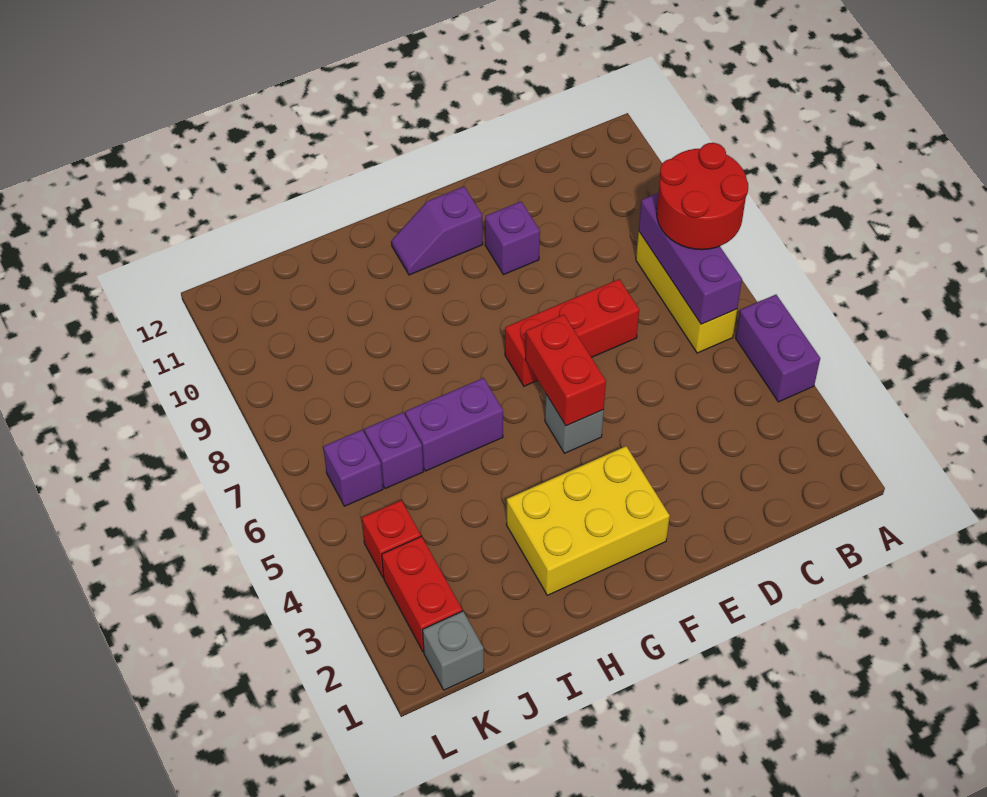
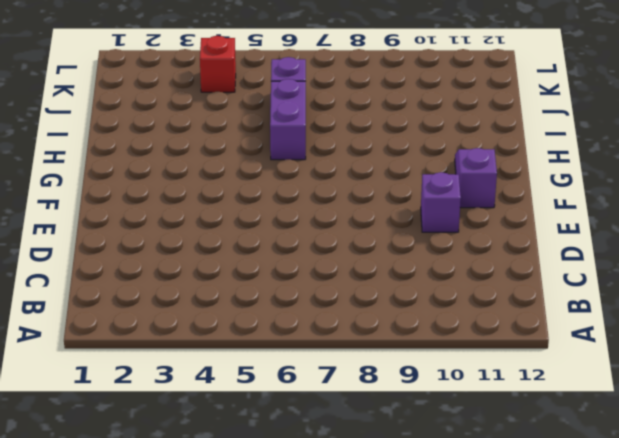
none -> purple brick A4:A5 level 1
none -> yellow brick B6:B8 level 1
none -> red brick D7:F7 level 1

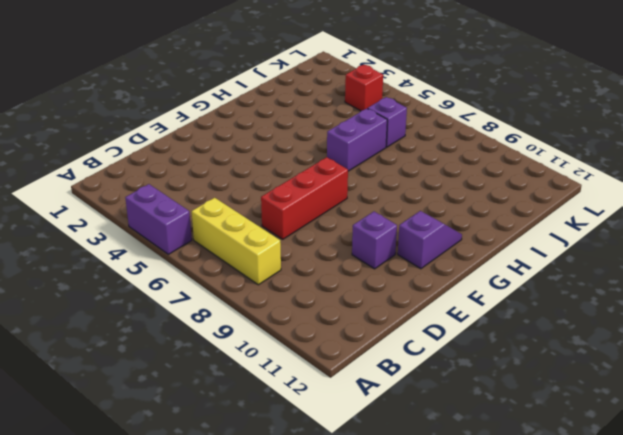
none -> yellow brick F2:H3 level 1
none -> grey brick F5 level 1
none -> grey brick K1 level 1

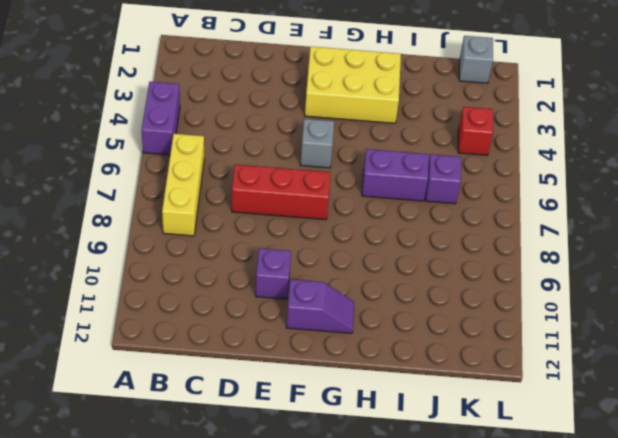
none -> red brick K2:K3 level 1
none -> purple brick K6 level 1
none -> purple brick B6:B8 level 2

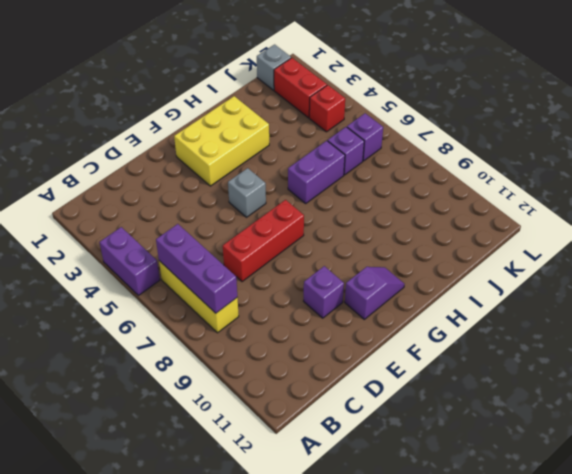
none -> red brick F5:F6 level 2
none -> red round brick A7:B8 level 3

